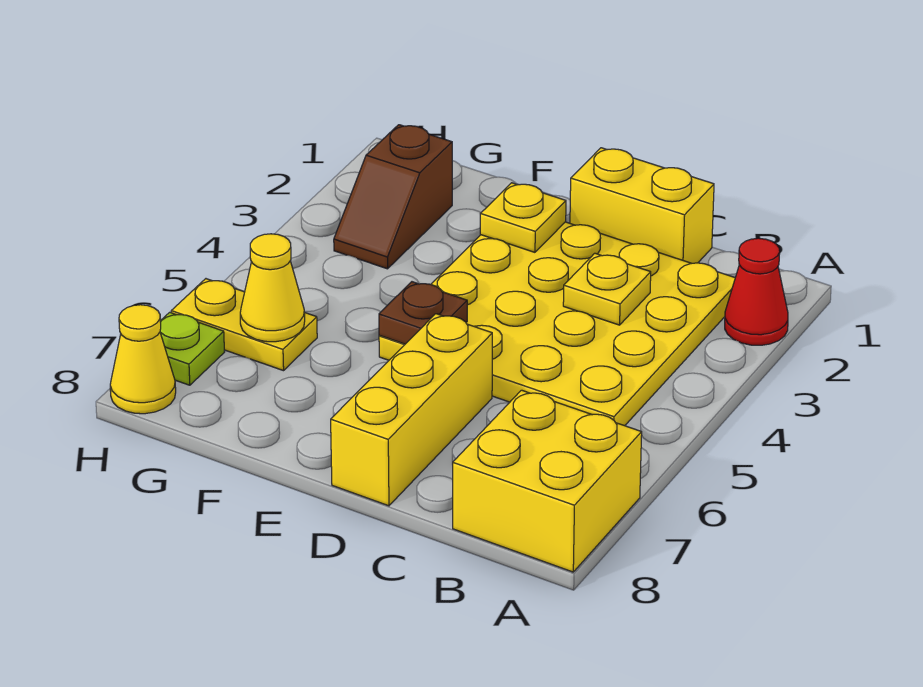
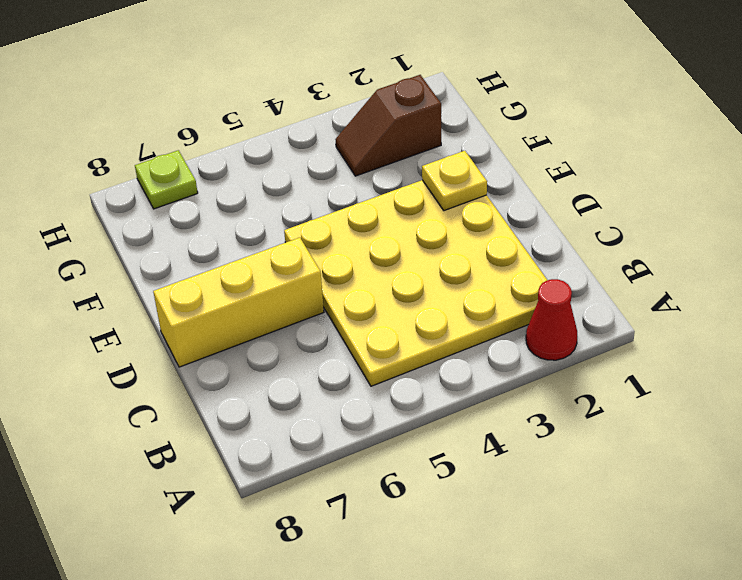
none -> yellow brick A7:B8 level 1
none -> yellow brick C1:D1 level 1
none -> yellow plate G6:H6 level 1

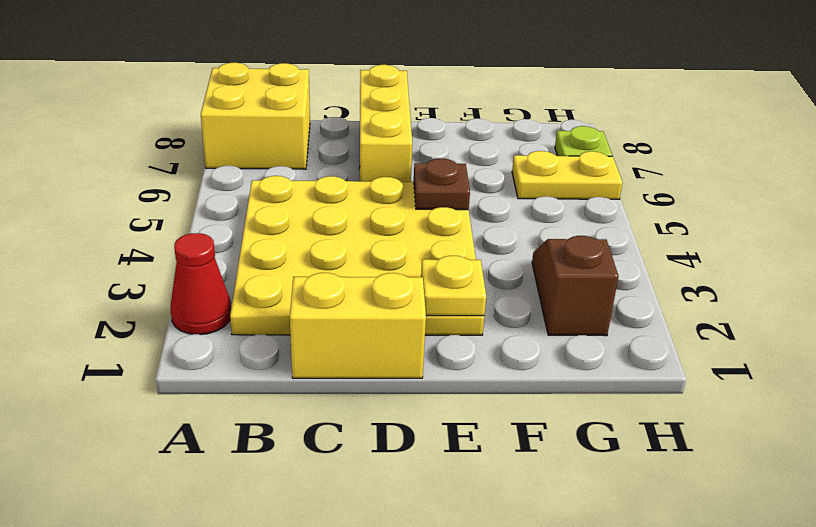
none -> yellow cone H8 level 1
none -> yellow plate C3 level 2
none -> yellow cone G6 level 2

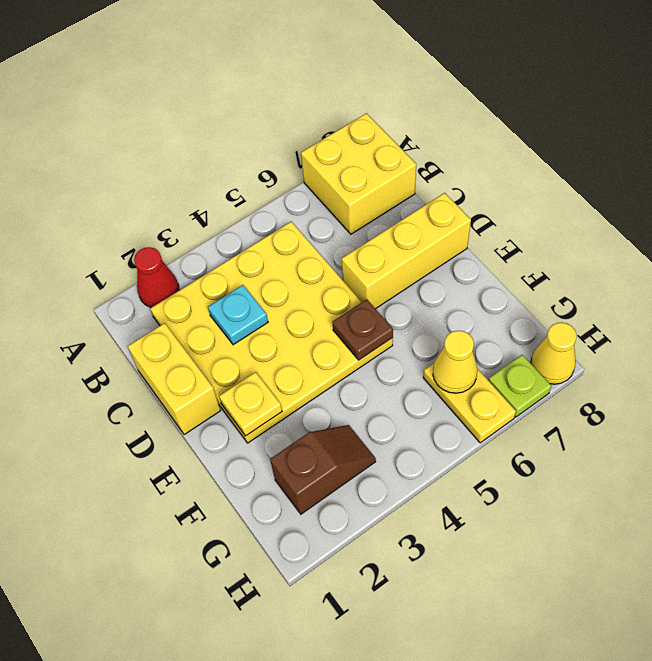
cyan plate C3 level 2 -> yellow plate C3 level 2

